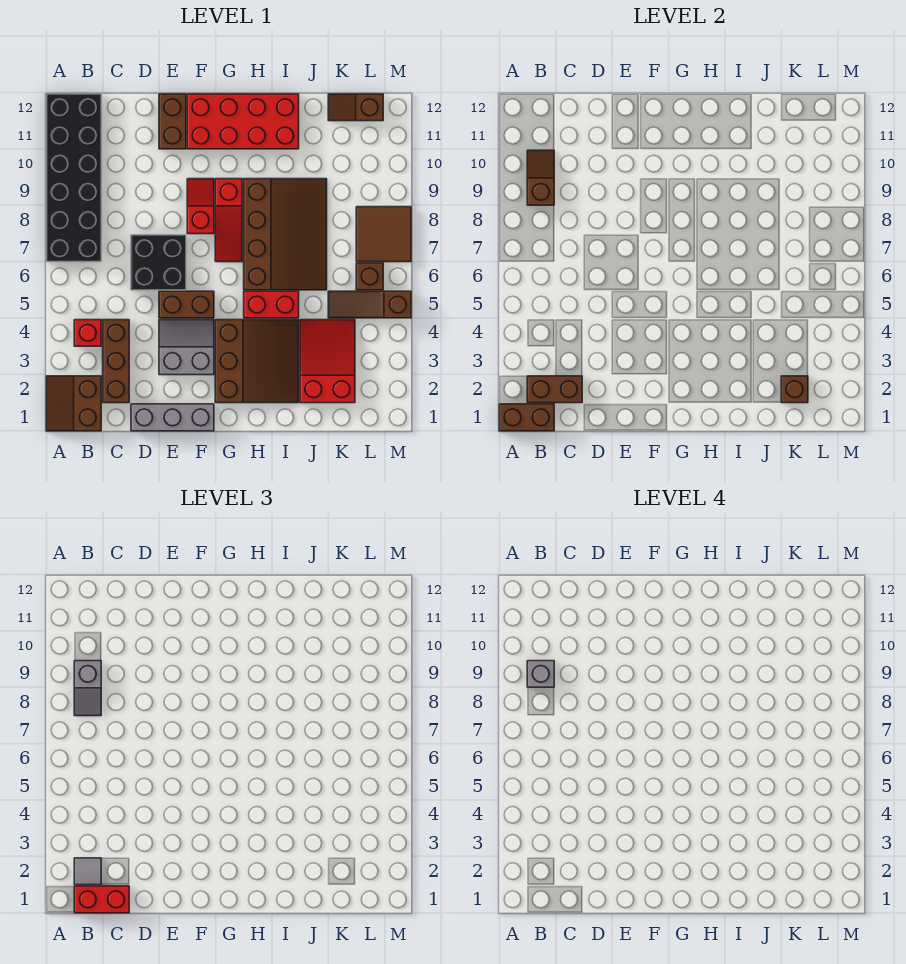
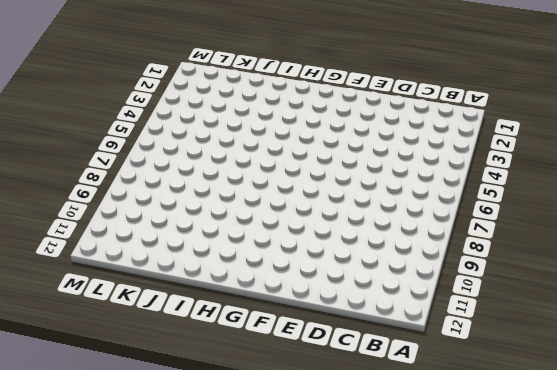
none -> brown slope A1:B2 level 1 top B
none -> black brick A7:B12 level 1
none -> red brick B4 level 1

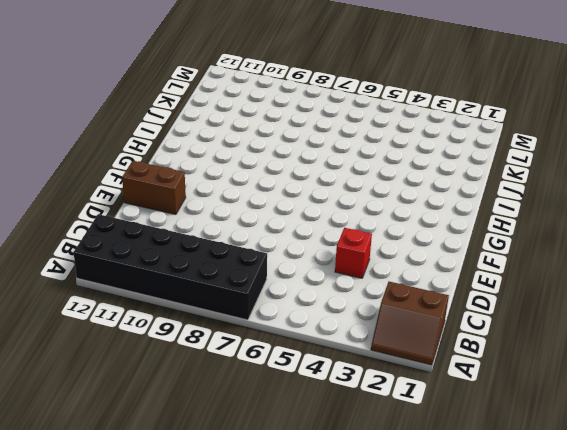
red brick D4 level 1 -> red brick B4 level 1
none -> brown brick C2:C4 level 1
none -> grey brick D1:F1 level 1
none -> black brick D6:E7 level 1

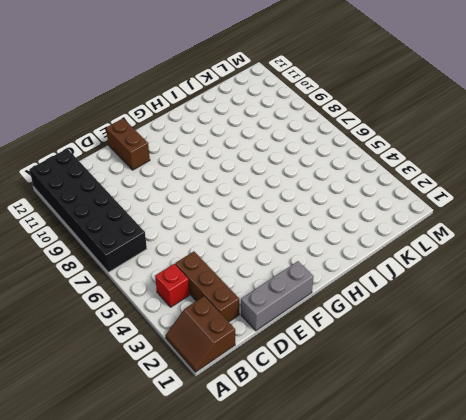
none -> black brick D6:E7 level 1
none -> grey slope E3:F4 level 1 top 3
none -> brown brick E5:F5 level 1

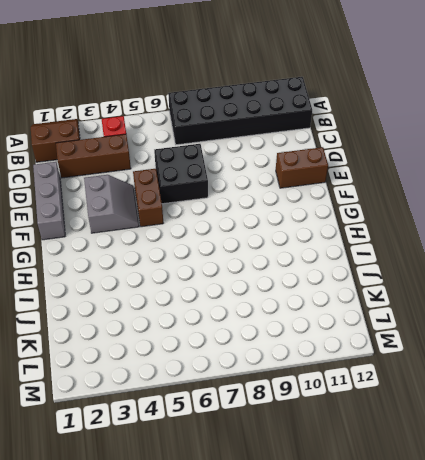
none -> red slope F8:F9 level 1 top 8
none -> red brick F11:I12 level 1
none -> brown slope G2:I4 level 1 top G

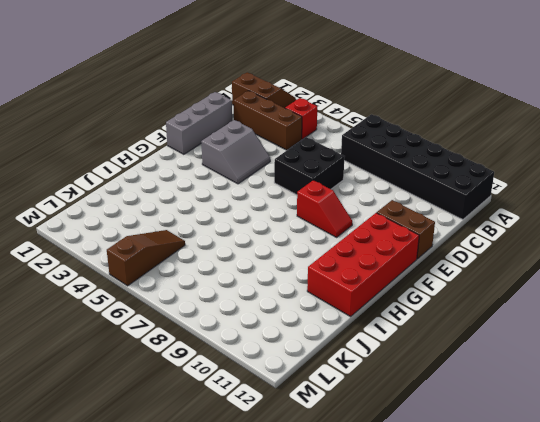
none -> brown brick E5:F5 level 1
none -> brown slope G2:I4 level 1 top G
none -> red slope G7:G9 level 1 top 9

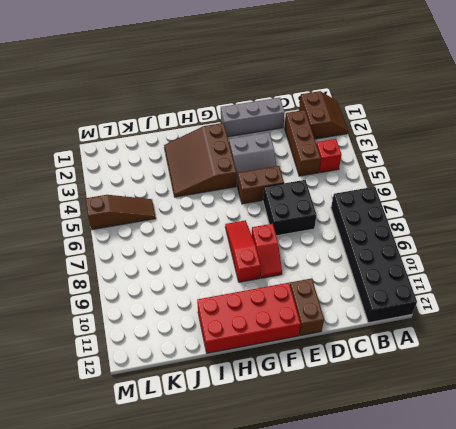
none -> red brick H5:I5 level 1
none -> brown slope H6:J9 level 1 top H
none -> red slope J2:K4 level 1 top 2

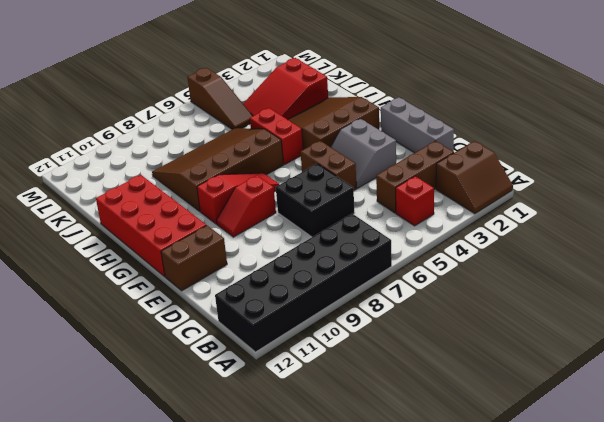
none -> brown slope K12:L12 level 1 top L
none -> brown brick L6 level 1
none -> brown tile L7:M8 level 1

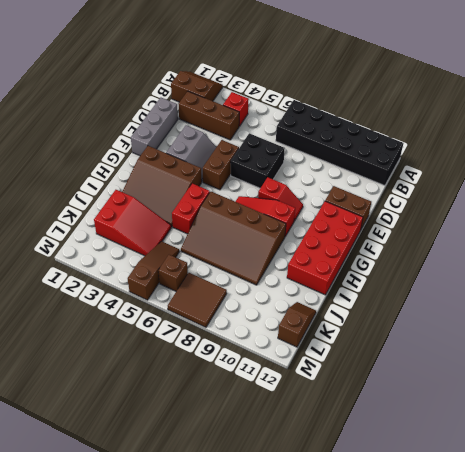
none -> brown brick A1:B1 level 2
none -> brown brick B2:C2 level 2
none -> brown slope B9:B10 level 2 top 9

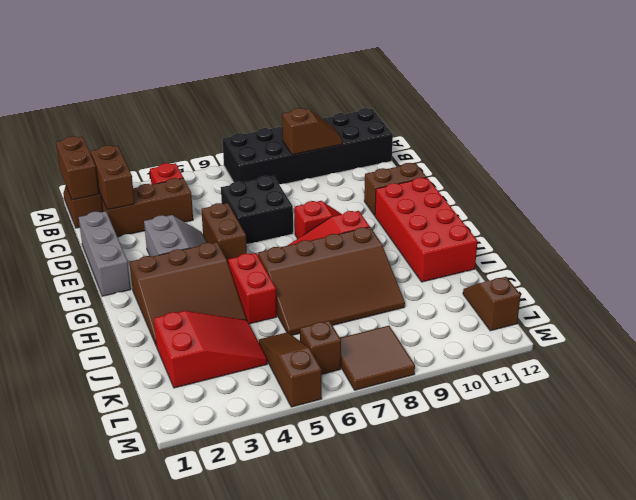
none -> brown brick K2 level 2
none -> red brick B1:C1 level 3
none -> grey tile B2 level 3

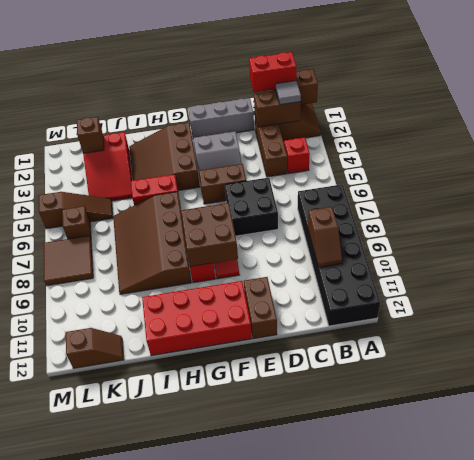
brown brick F8:G9 level 2 -> none
none -> grey slope B8:B9 level 3 top 9
none -> grey brick B9 level 4

